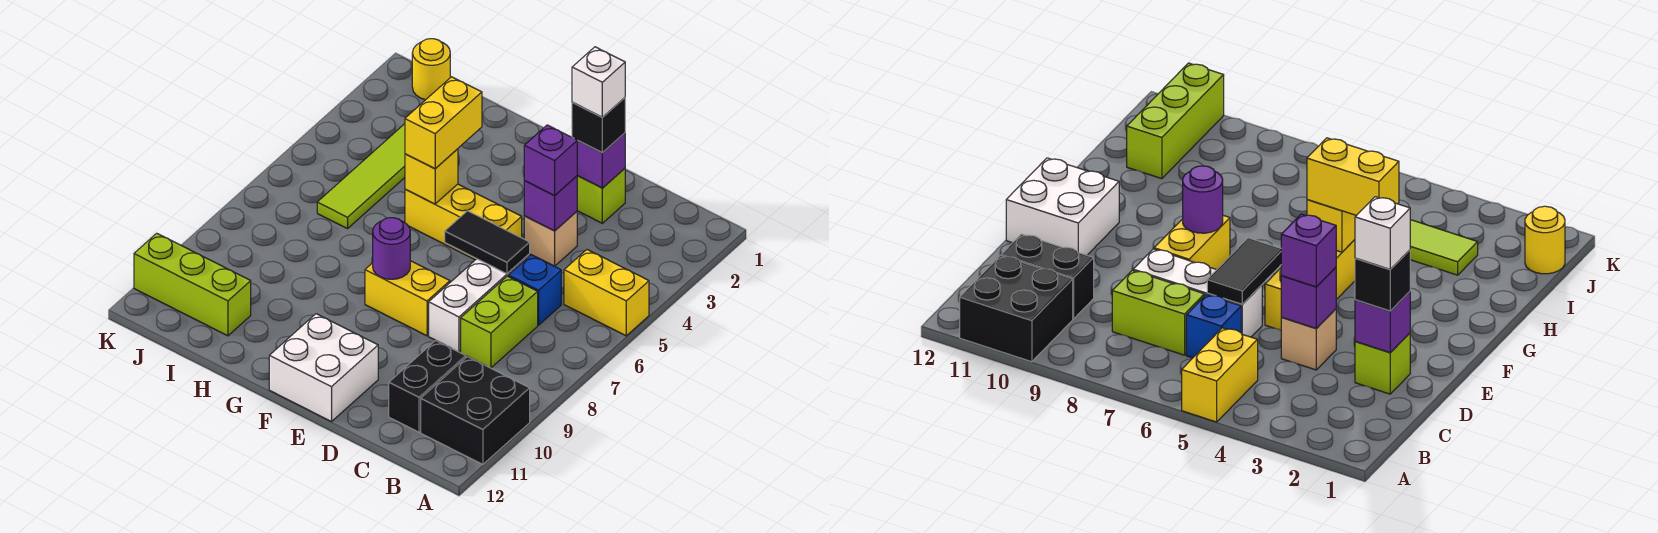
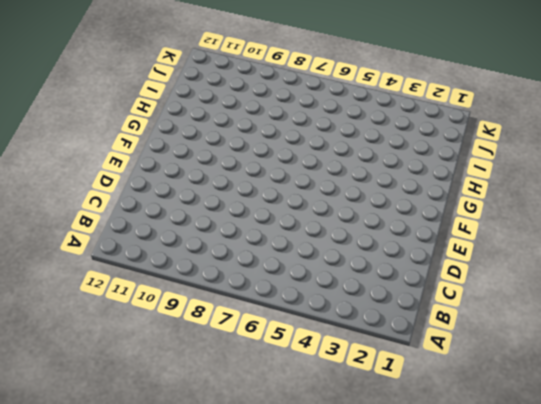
none -> yellow brick A5:B5 level 1
none -> black brick A10:B11 level 1
none -> blue brick C6 level 1

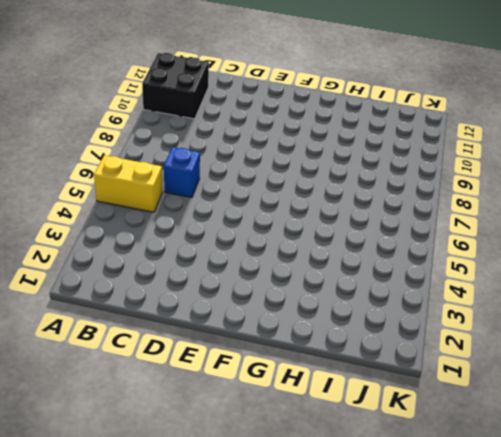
none -> lime brick C7:C8 level 1
none -> black brick C10:C11 level 1
none -> lime brick D2 level 1

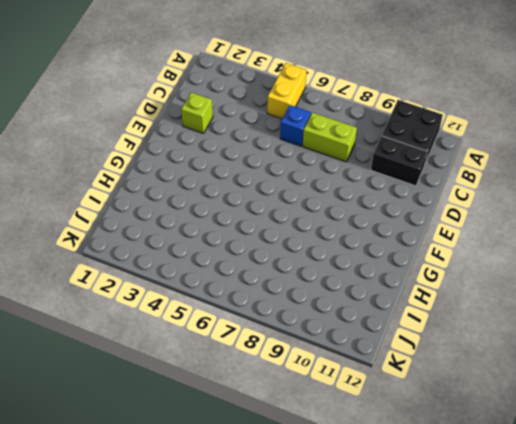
none -> tan brick D4 level 1
none -> white brick D6:D8 level 1
none -> yellow brick E5:G5 level 1

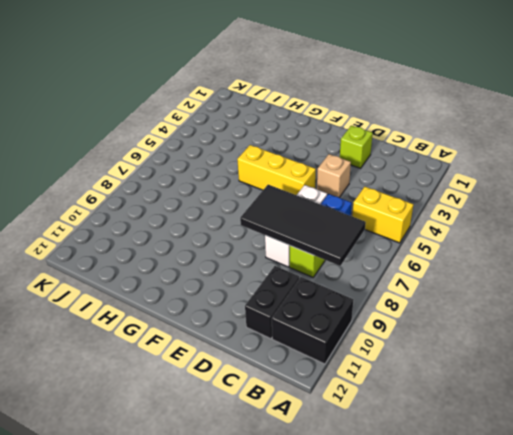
black tile B7:E8 level 2 -> none
none -> yellow brick E8:F8 level 1
none -> white brick E11:F12 level 1
none -> lime tile I3:I6 level 1

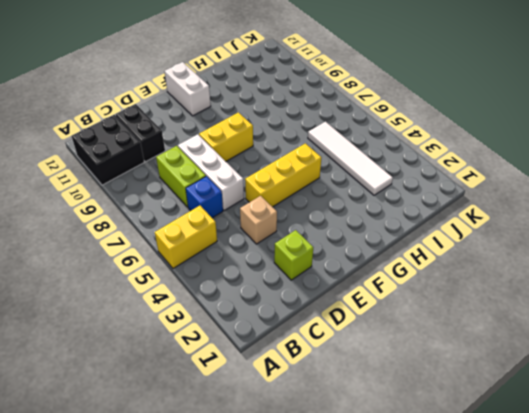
white brick F11:F12 level 1 -> white brick E11:F12 level 1
white tile I3:I6 level 1 -> lime tile I3:I6 level 1
none -> lime brick I11:K11 level 1
none -> yellow round brick J1 level 1
none -> purple brick D2 level 2

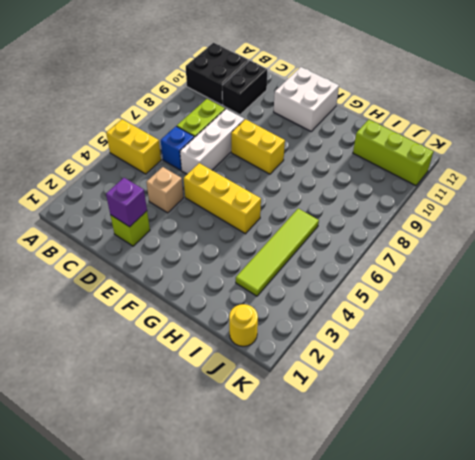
none -> purple brick D4 level 2
none -> black tile D6:E6 level 2
none -> purple round brick F8 level 2

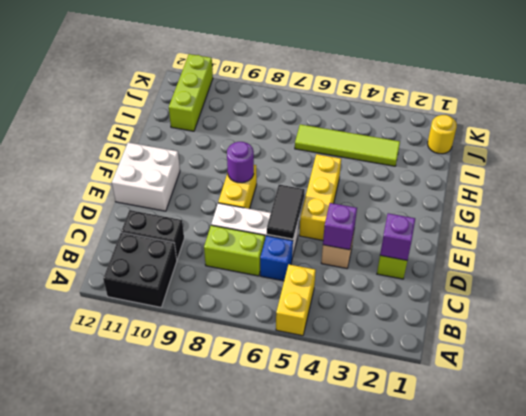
none -> yellow brick G5 level 2
none -> black brick D2 level 3
none -> purple brick D4 level 3

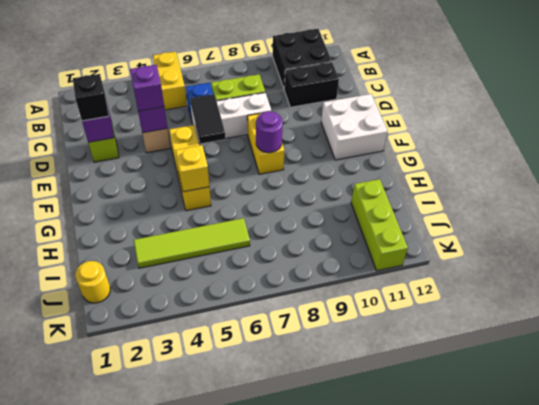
none -> yellow brick G4:G5 level 3
none -> white brick D2 level 4

